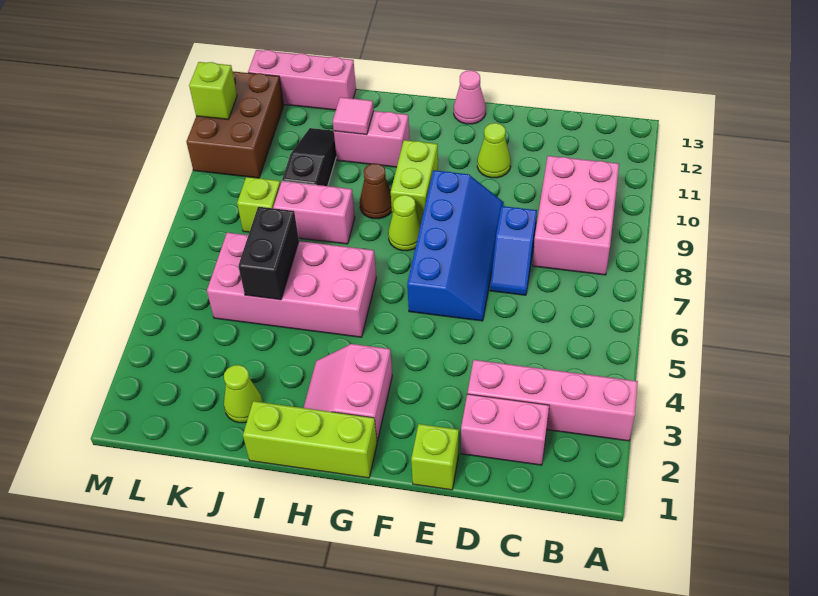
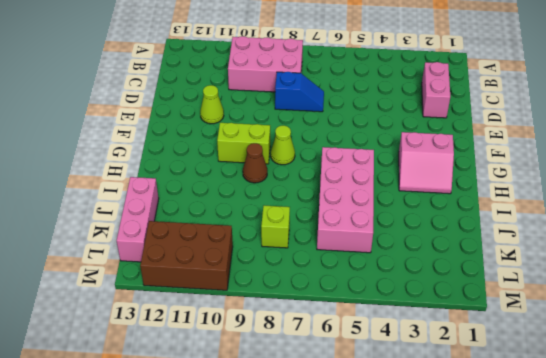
none -> pink brick A3:D3 level 1
none -> lime brick E1 level 1
none -> blue slope E6:F9 level 1 top F

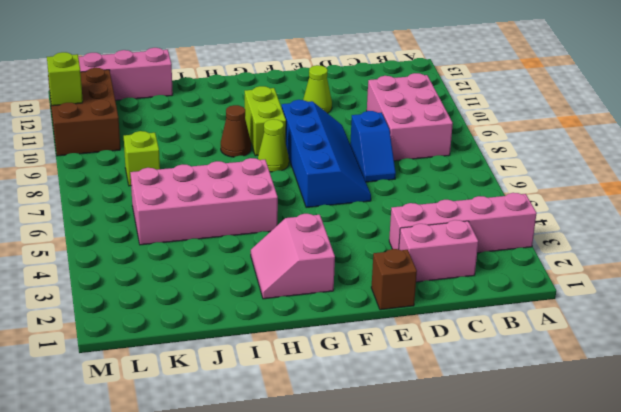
brown brick E1 level 1 -> lime brick E1 level 1
none -> pink cone F13 level 1
none -> lime brick G1:I1 level 1
none -> pink brick H11:I11 level 1

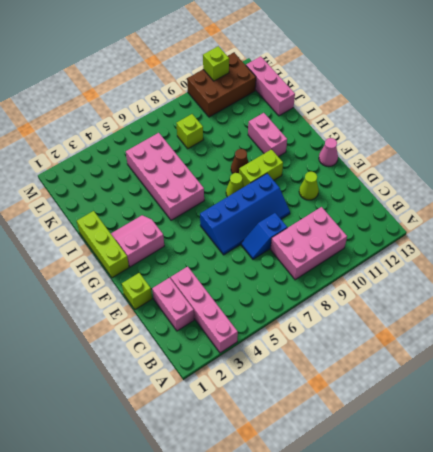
none -> pink brick I8:J8 level 1
none -> lime cone J2 level 1
none -> black slope J9:J11 level 1 top 9

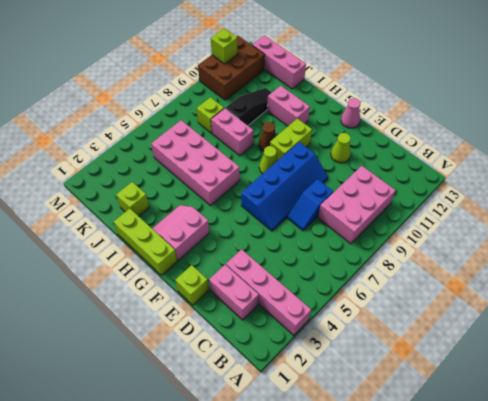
lime brick J2 level 1 -> lime cone J2 level 1
none -> pink tile I11 level 2
none -> black brick J5:J6 level 2

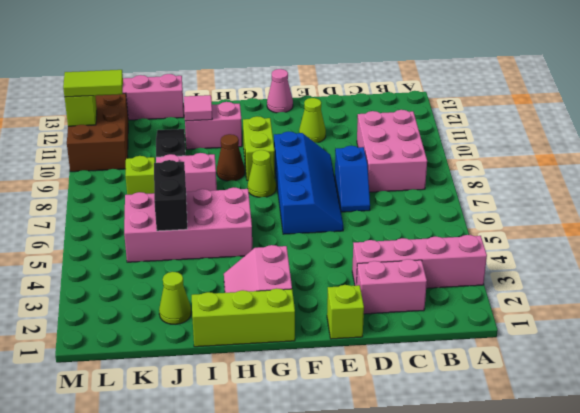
lime tile L11:M11 level 3 -> none

